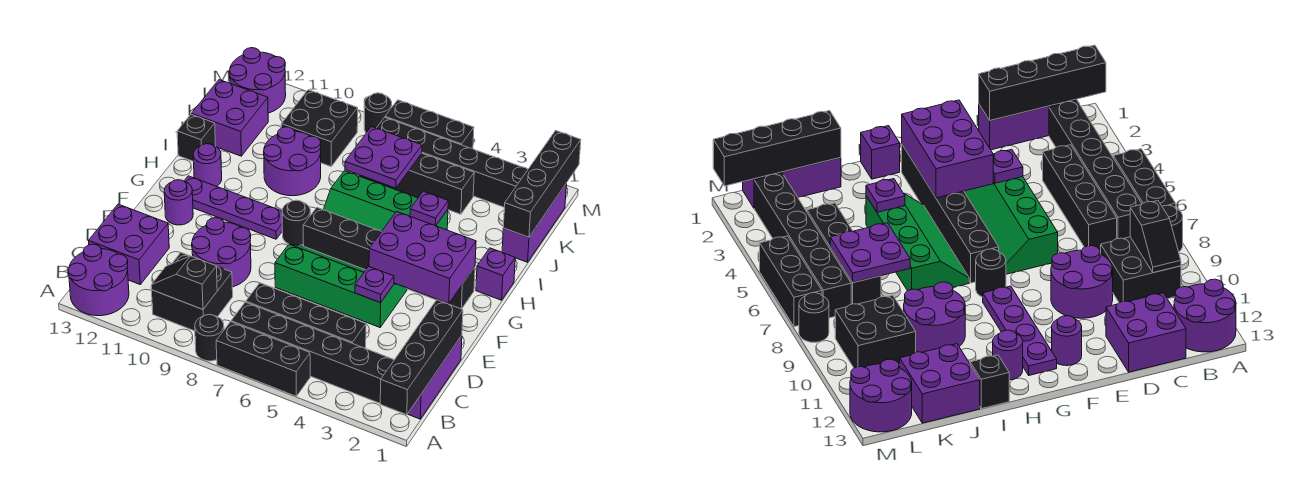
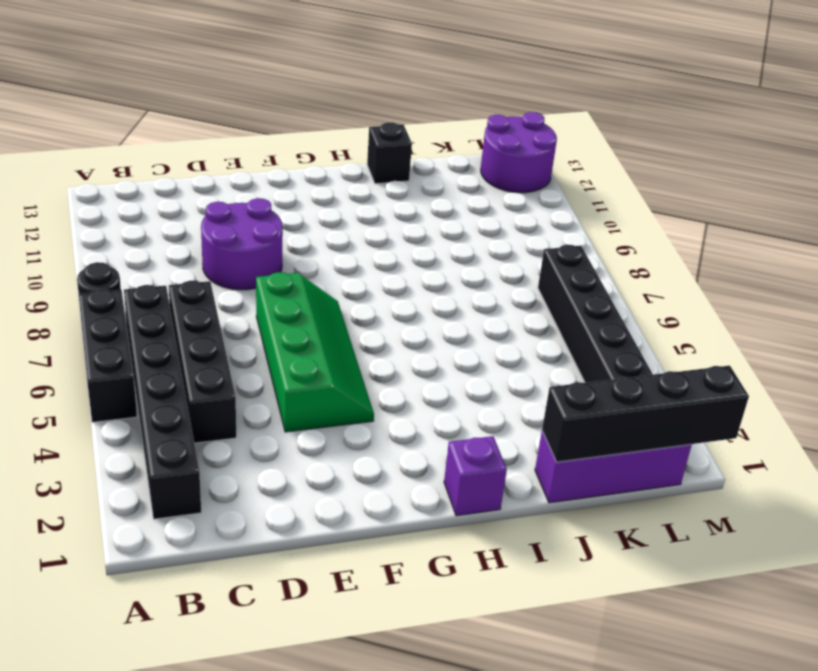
none -> purple round brick A12:B13 level 1
none -> purple brick B1:D1 level 1
none -> black brick B9:C10 level 1
none -> purple brick C12:D13 level 1

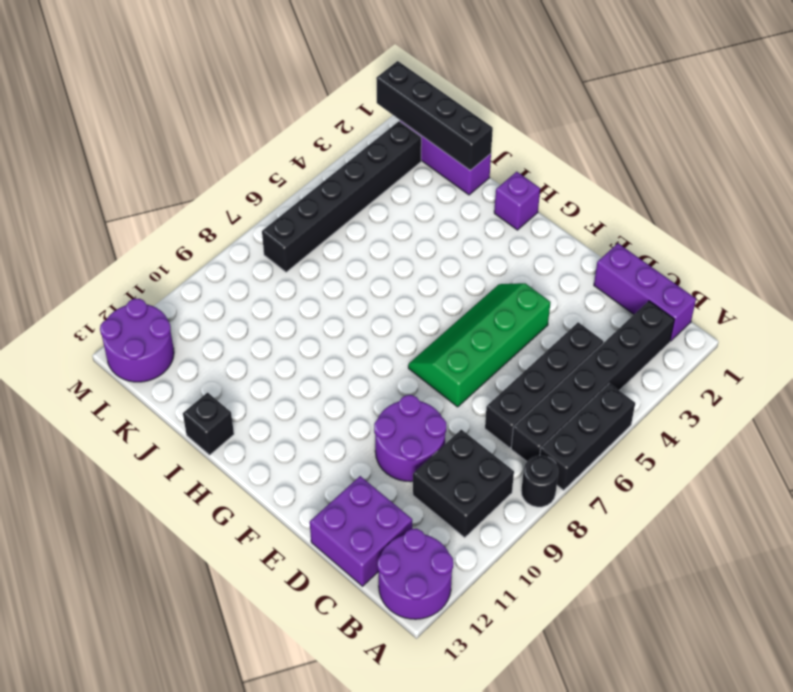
none -> purple round brick F12 level 1
none -> black brick G2:G7 level 1
none -> black round brick G8 level 1
none -> purple plate G9:G12 level 1

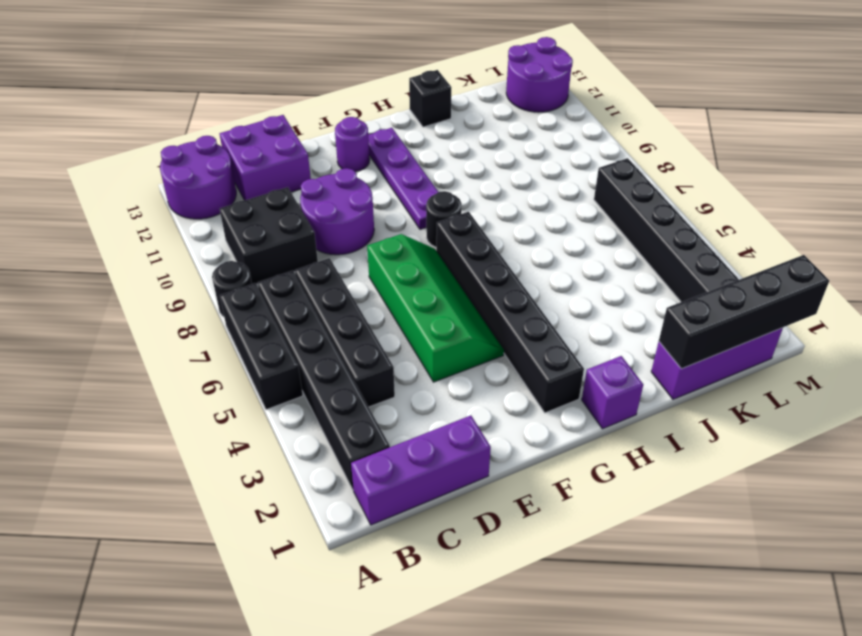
none -> green slope H4:I7 level 1 top I
none -> purple round brick H12 level 1
none -> purple round brick I9:J10 level 1
none -> purple brick J12:K13 level 1

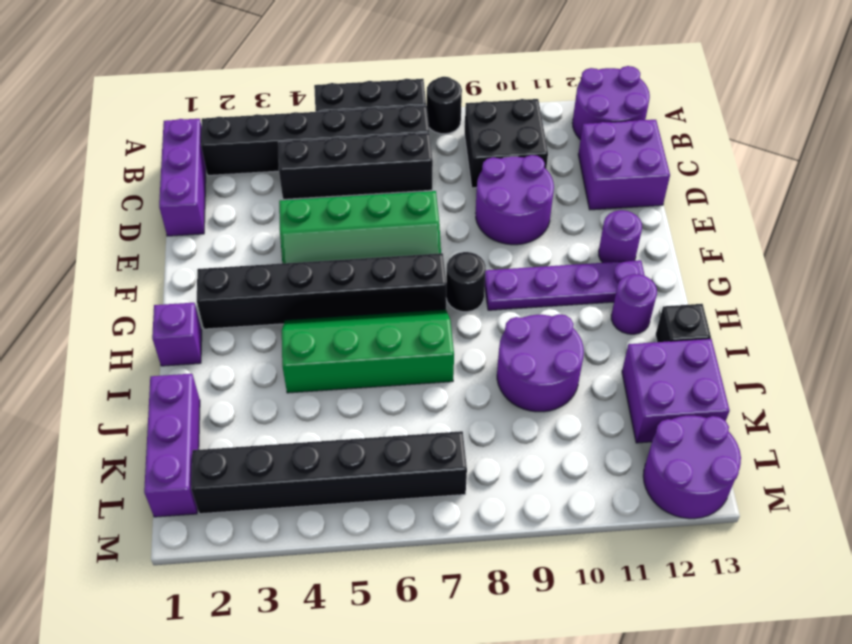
none -> black brick K4:K7 level 1
none -> black brick K9:L10 level 1
none -> black brick M5:M7 level 1
none -> black round brick M8 level 1

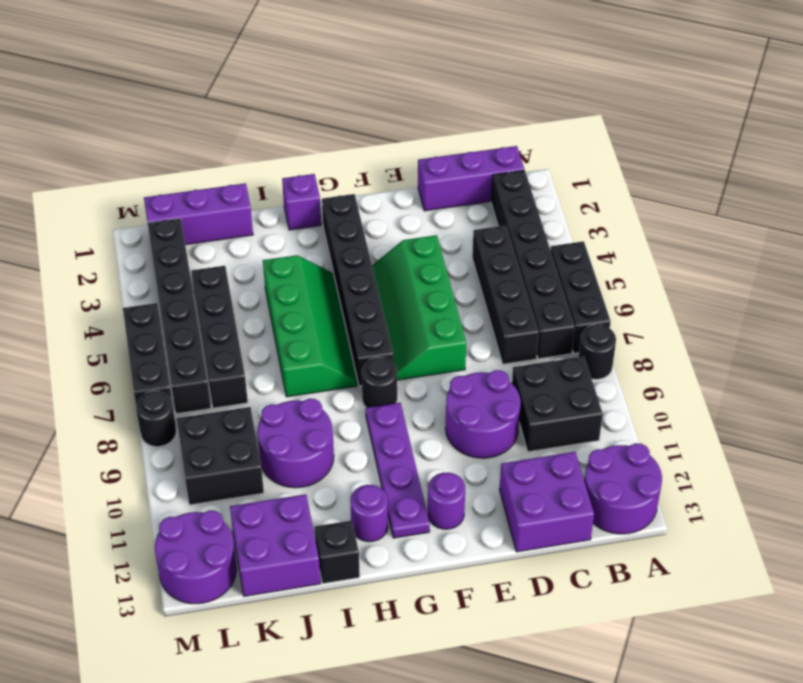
none -> black brick A1:D1 level 2
none -> black slope B9:B10 level 2 top 9
none -> purple plate E4 level 2
none -> purple brick F2:G4 level 2

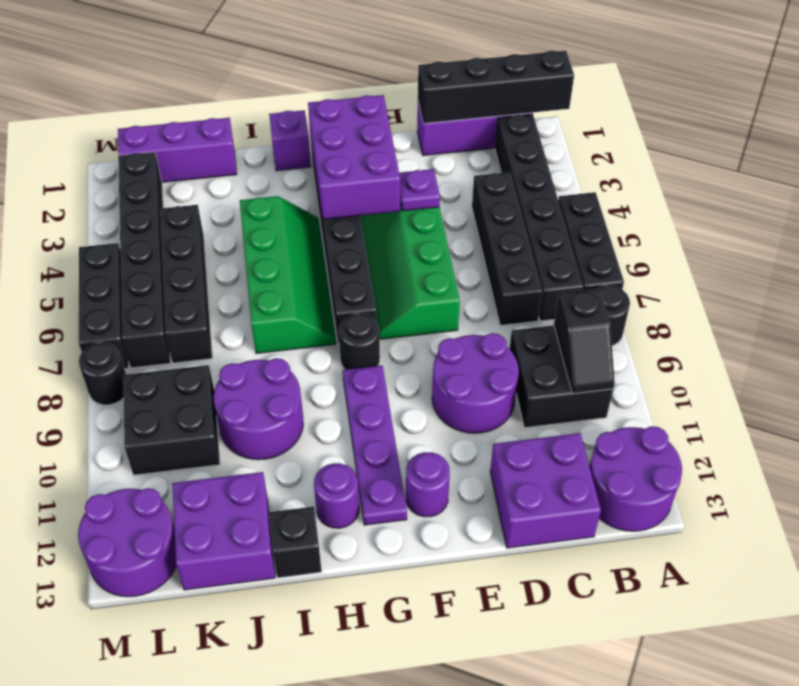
none -> purple plate I4 level 2
none -> black brick J1:M1 level 2
none -> purple plate J6:K7 level 2

